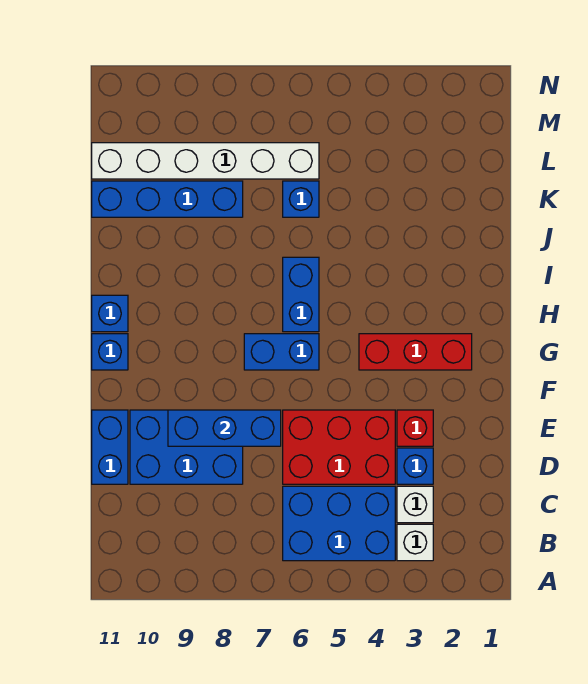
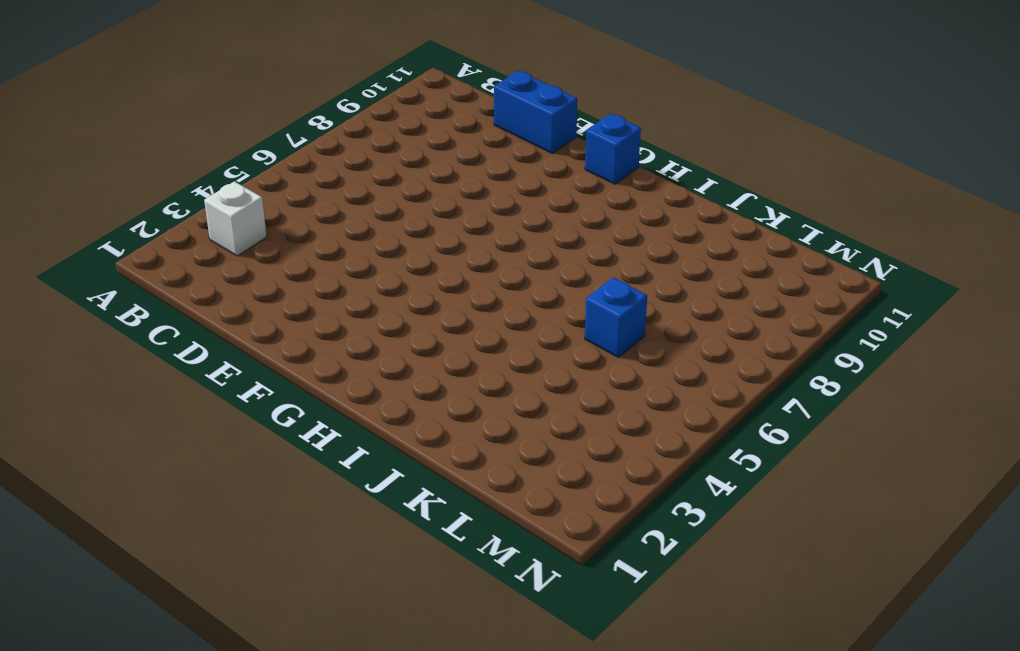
none -> blue brick B4:C6 level 1
none -> white brick C3 level 1
none -> blue brick D3 level 1

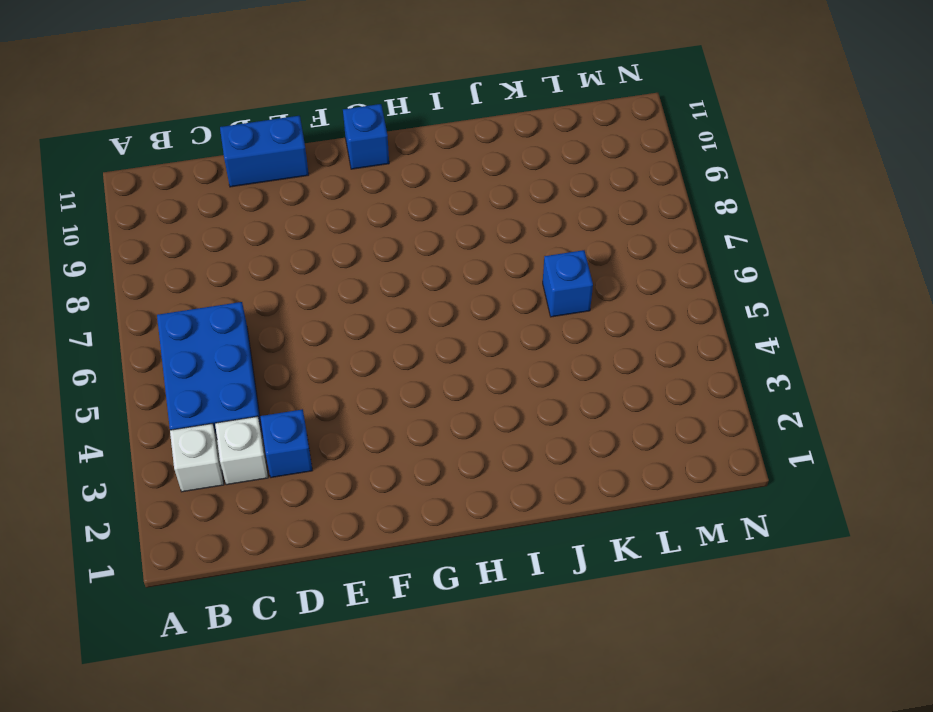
none -> red brick D4:E6 level 1
none -> blue brick D8:E10 level 1
none -> red brick E3 level 1

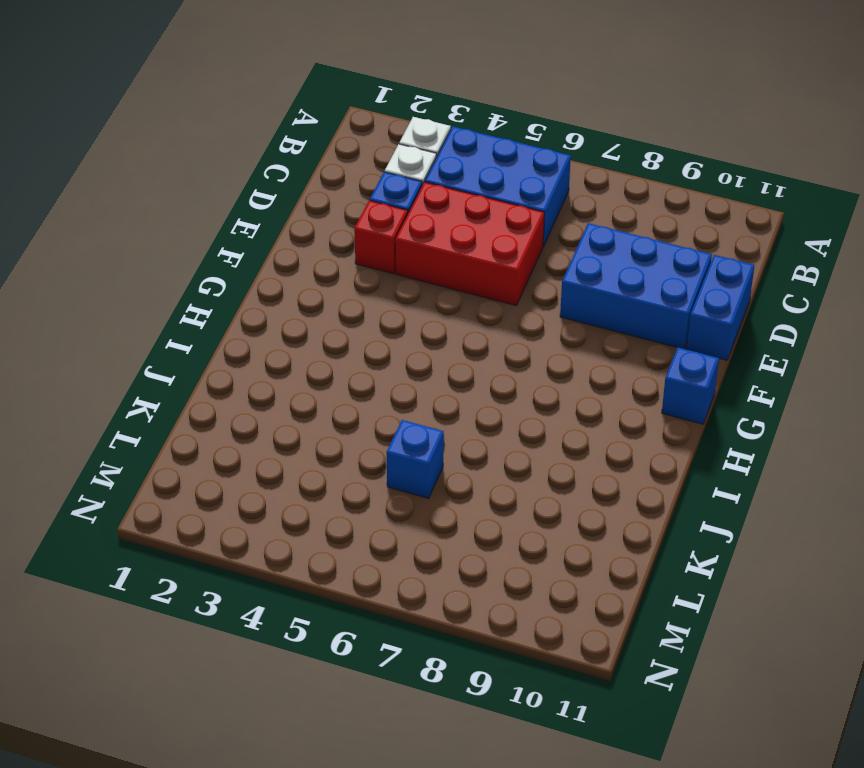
none -> red brick G2:G4 level 1
none -> blue brick G6:G7 level 1
none -> blue brick H6:I6 level 1

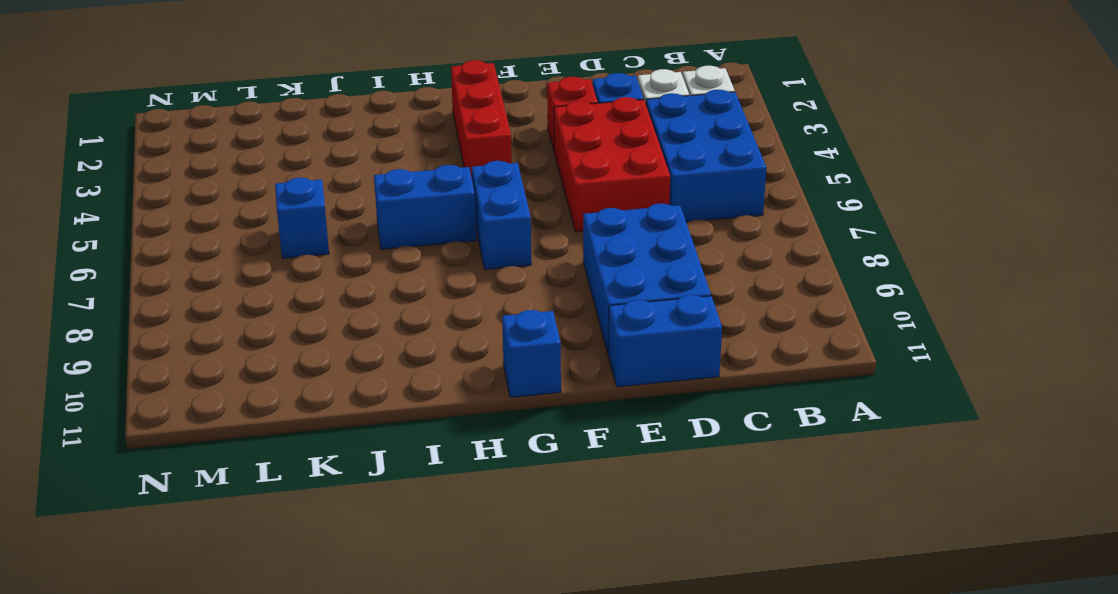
none -> blue brick H11 level 1
none -> blue brick K8:K11 level 1
none -> white brick L6:L11 level 1

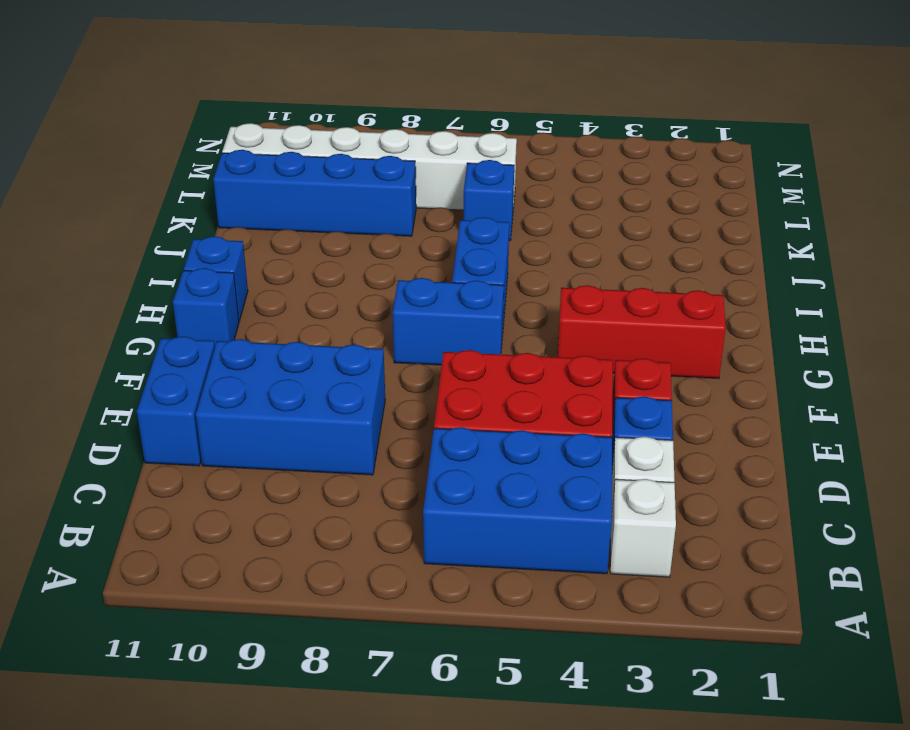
none -> blue brick E7:E9 level 2

